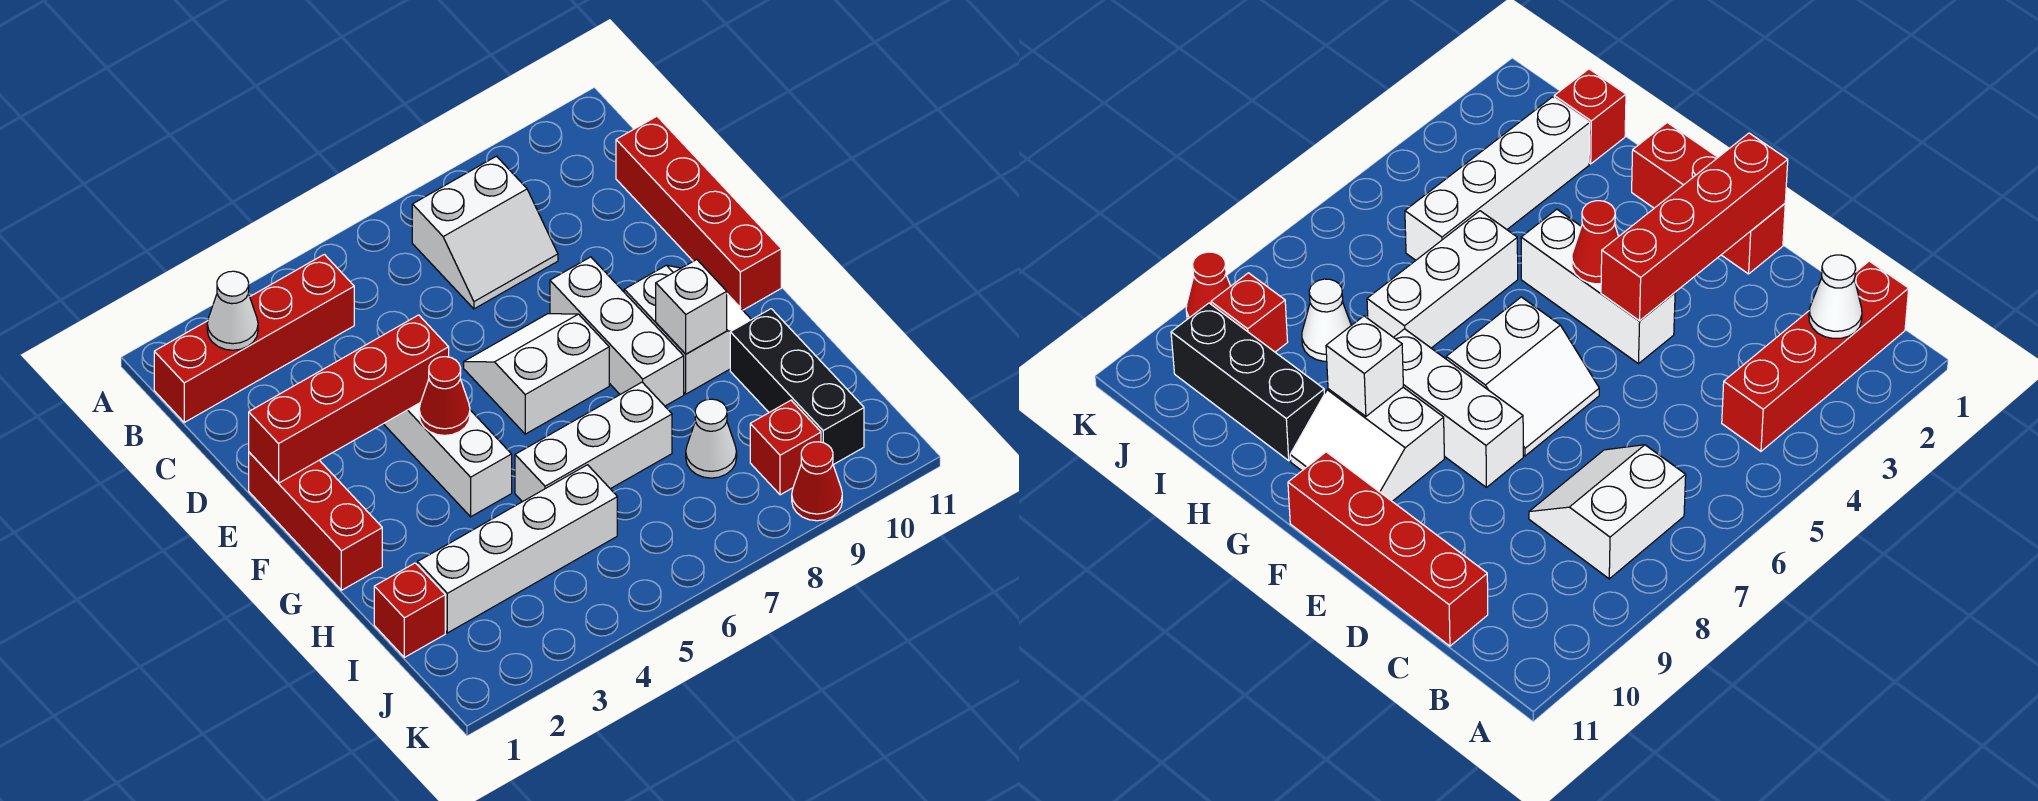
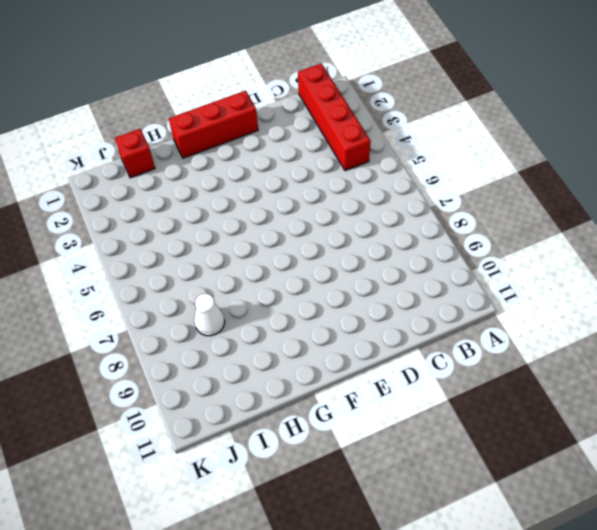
none -> white slope B7:C8 level 1 top B
none -> red brick C11:F11 level 1
none -> white brick E4:G4 level 1

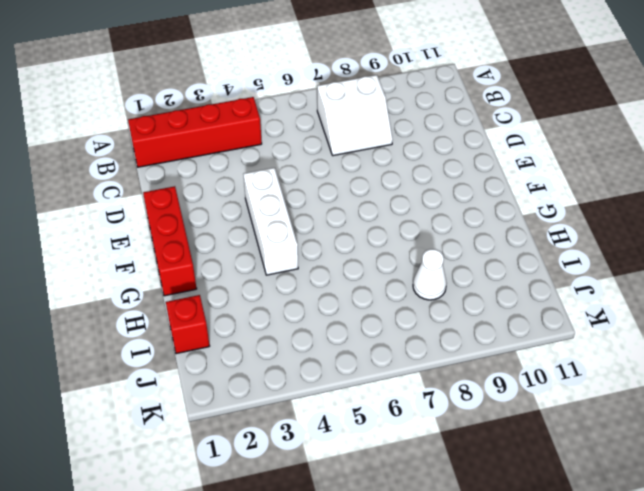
none -> red brick C11:F11 level 1
none -> white slope E6:F7 level 1 top F
none -> white brick E8:G8 level 1

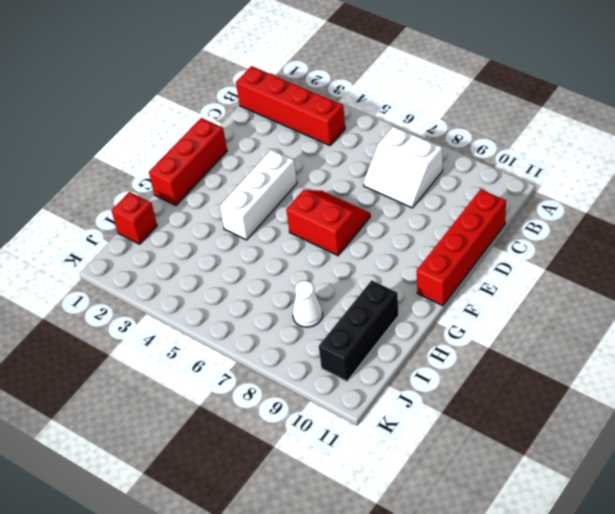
red slope E6:F7 level 1 top F -> white slope E6:F7 level 1 top F
none -> white brick E8:G8 level 1
none -> white slope F9:G10 level 1 top 9
none -> white brick H5:H7 level 1

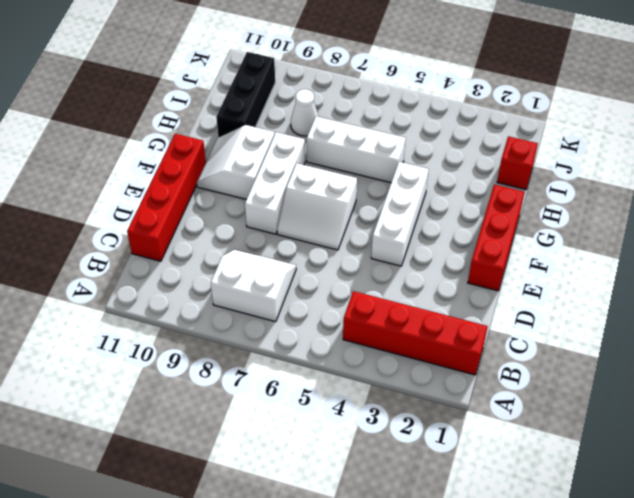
none -> white brick I2:I5 level 1
none -> red brick J9 level 1
none -> red cone K9 level 1

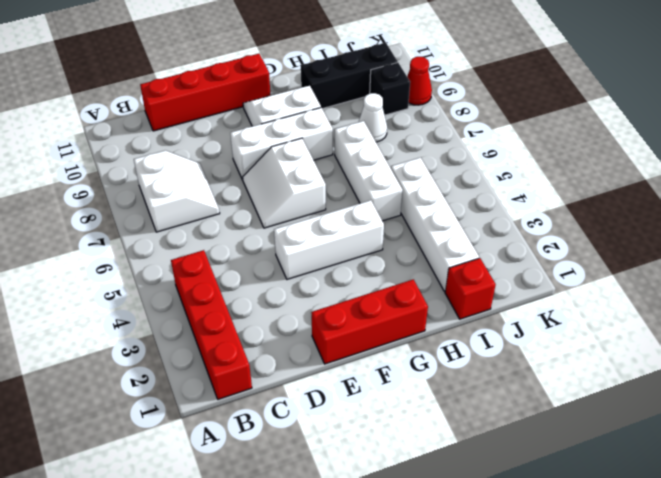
black brick J9 level 1 -> red brick J9 level 1
none -> white cone B2 level 2
none -> red brick E1:E4 level 2
none -> red cone F4 level 2

